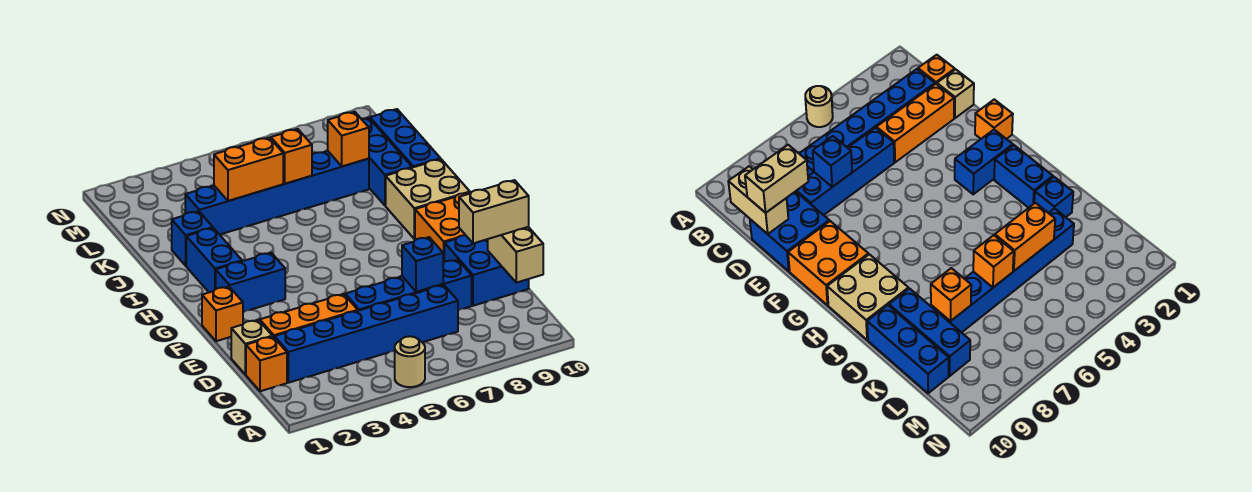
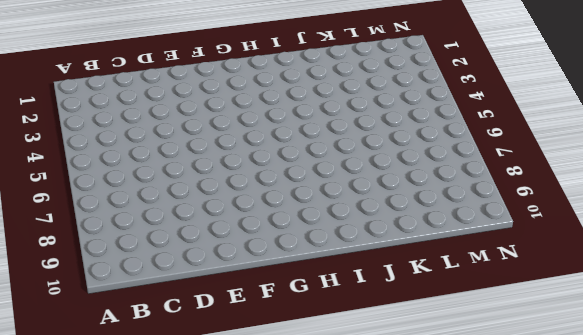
none -> tan round brick A5 level 1
none -> orange brick C1 level 1
none -> blue brick C2:C7 level 1

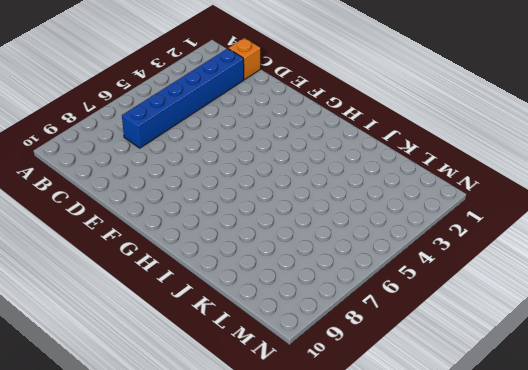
none -> tan round brick A5 level 1
none -> tan brick D1 level 1
none -> orange brick D2:D4 level 1

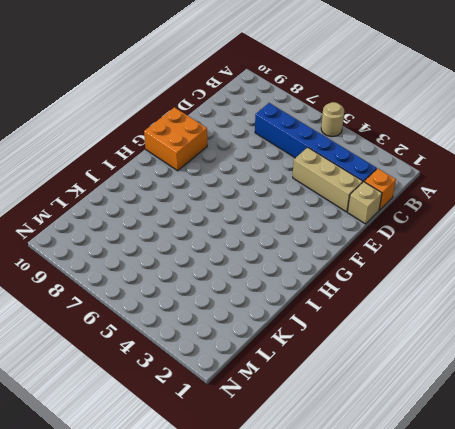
tan brick D2:D4 level 1 -> orange brick D2:D4 level 1
none -> blue brick D5:D8 level 1
none -> blue brick D9:E10 level 1
none -> orange brick F1 level 1

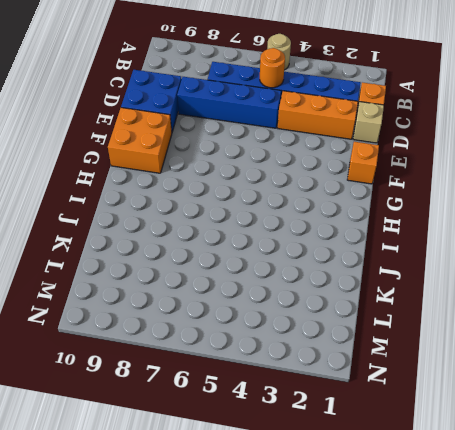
orange round brick C5 level 2 -> none
none -> blue brick G2:G3 level 1
none -> blue brick H2:I2 level 1
none -> tan brick H9:I10 level 1

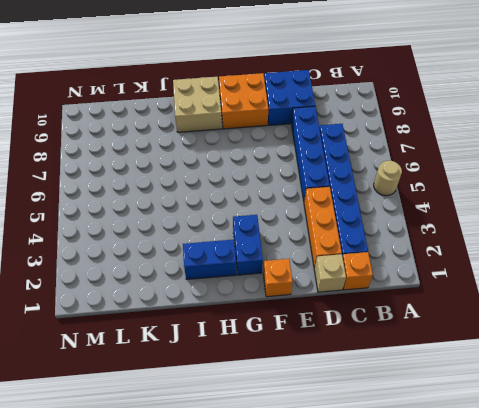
none -> blue brick J2 level 1
none -> blue brick J9:L9 level 1
none -> blue brick J10:L10 level 1

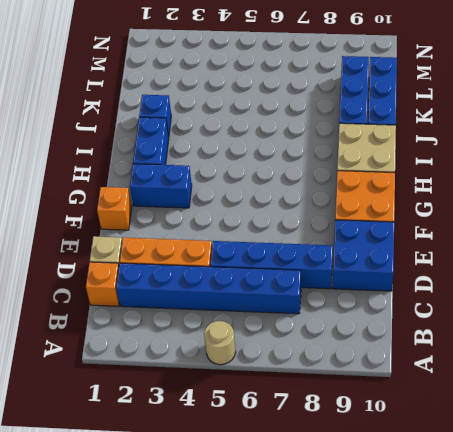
none -> blue brick K3:K8 level 1
none -> tan brick C10:D10 level 2
none -> blue brick D7 level 2

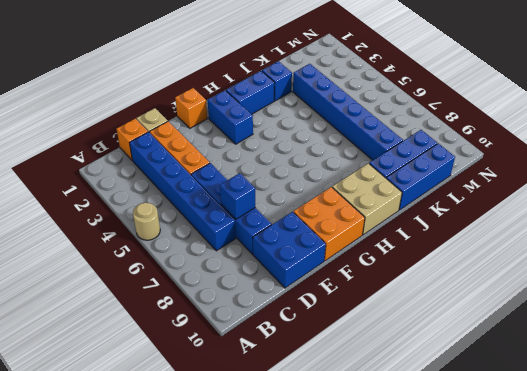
none -> tan brick C10:D10 level 2
none -> orange brick K4:K5 level 2
none -> orange brick K6 level 2

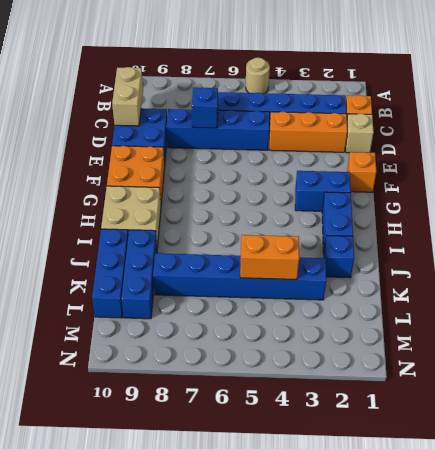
none -> orange brick K6 level 2
none -> orange brick K8 level 2
none -> tan brick D9:D10 level 3

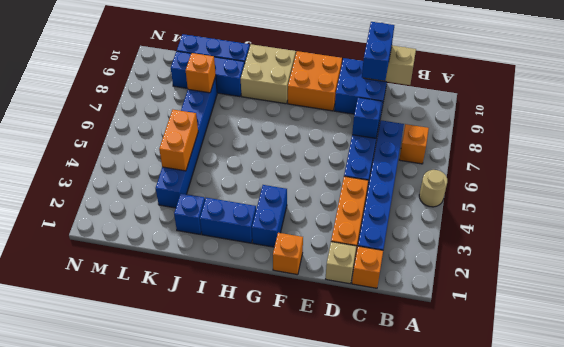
orange brick B7 level 1 -> orange brick K6 level 2
blue brick D9:D10 level 3 -> tan brick D9:D10 level 3

